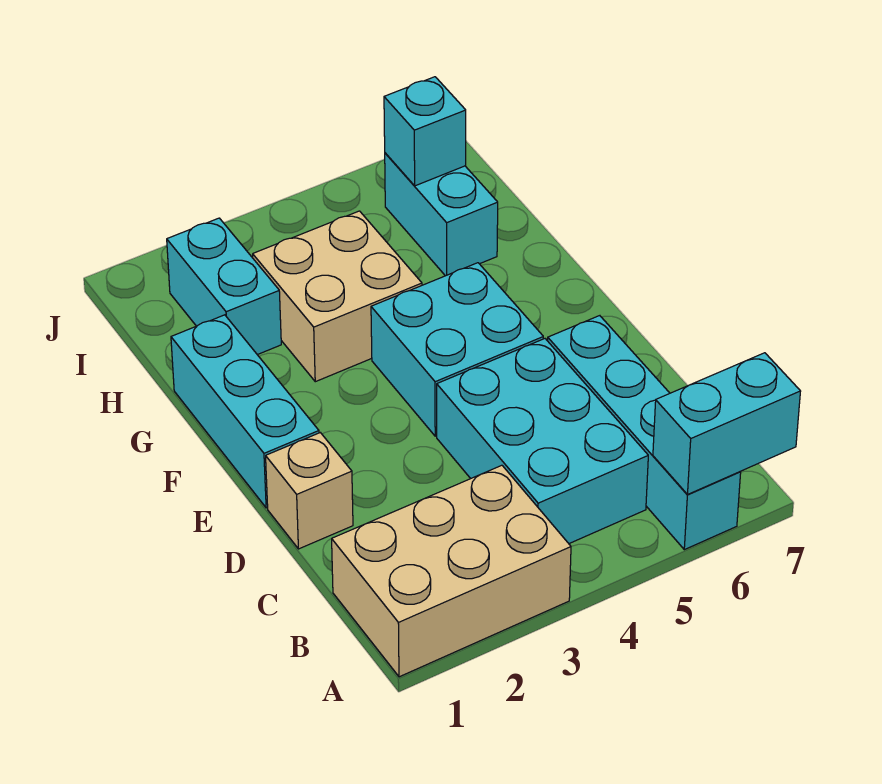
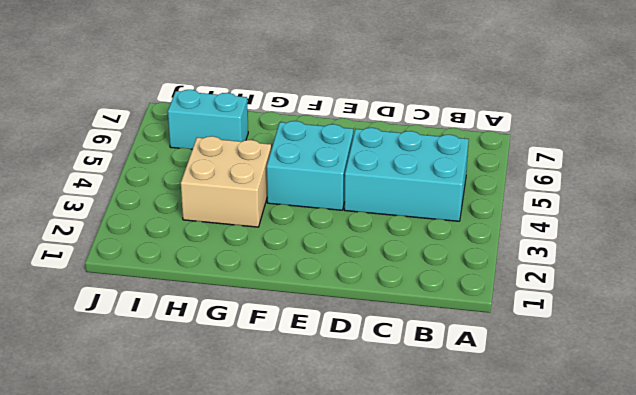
none -> tan brick A1:B3 level 1
none -> cyan brick A6:D6 level 1

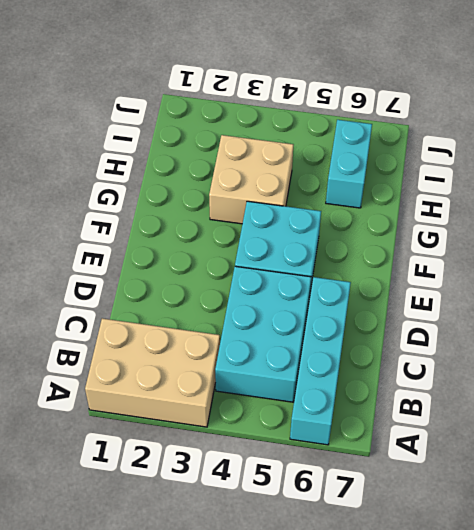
none -> tan brick D1 level 1
none -> cyan brick E1:G1 level 1

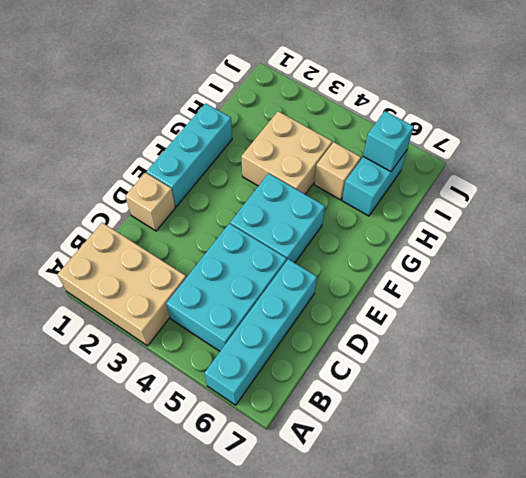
tan brick H5 level 1 -> none
none -> cyan brick H2:I2 level 1
none -> cyan brick A6:A7 level 2

